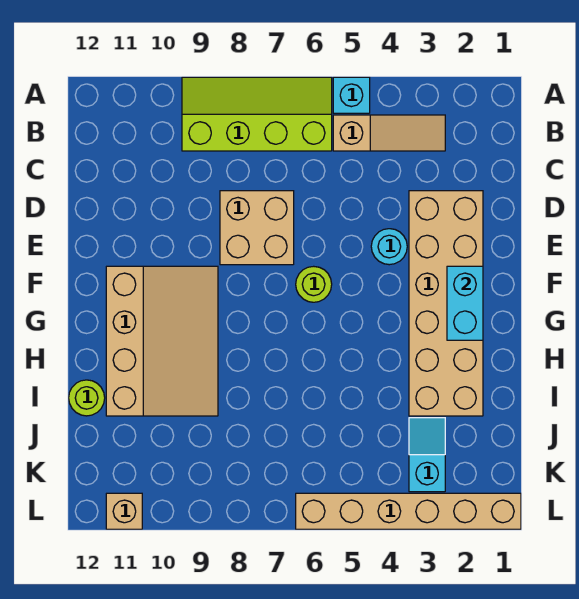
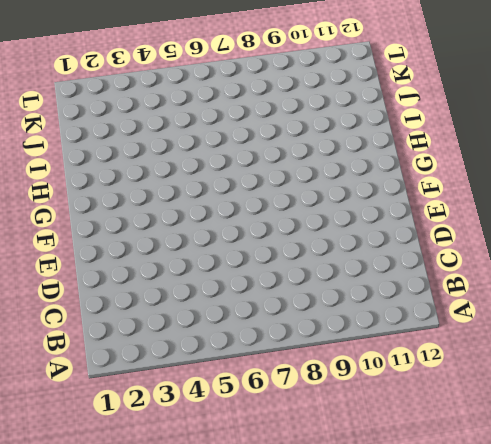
none -> cyan brick A5 level 1
none -> lime slope A6:B9 level 1 top B
none -> tan slope B3:B5 level 1 top 5

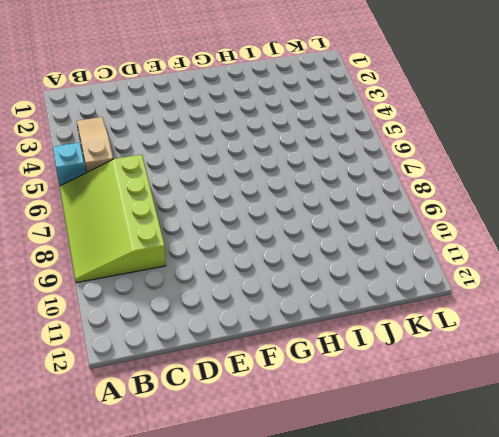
lime slope A6:C9 level 1 top C -> lime slope A6:B9 level 1 top B
none -> tan brick D2:I3 level 1
none -> tan brick D7:E8 level 1
none -> cyan round brick E4 level 1

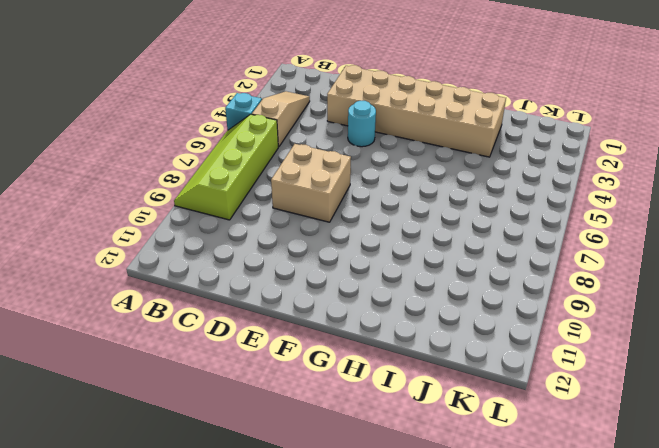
none -> lime round brick F6 level 1
none -> tan slope F9:I11 level 1 top 11
none -> lime round brick I12 level 1

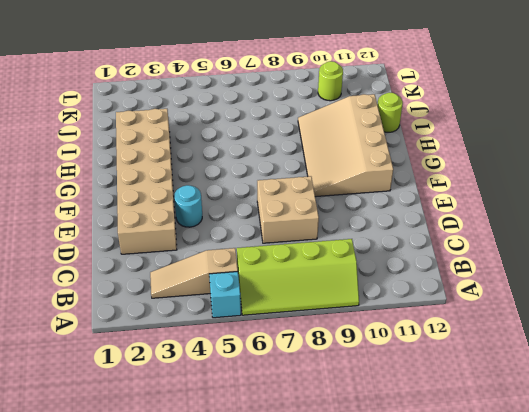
lime round brick K10 level 1 -> lime round brick F6 level 1
none -> cyan slope J3:K3 level 1 top K
none -> tan brick L1:L6 level 1
none -> tan brick L11 level 1

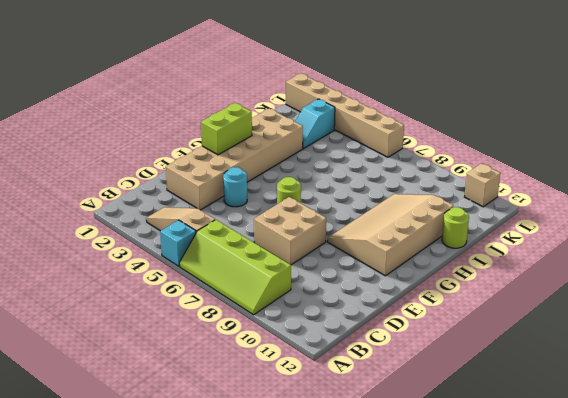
lime brick F2:G2 level 2 -> cyan brick F2:G2 level 2

